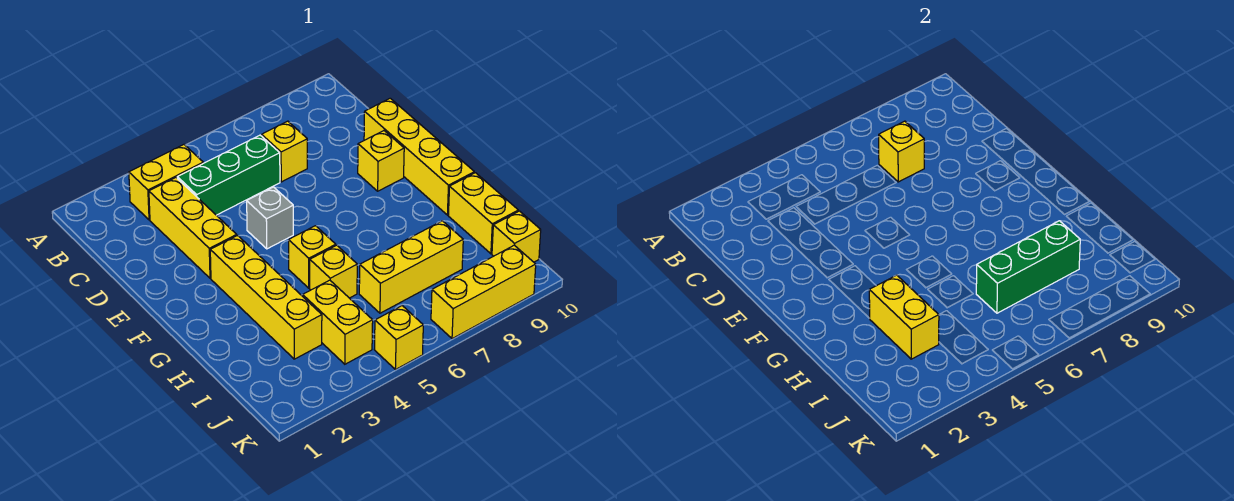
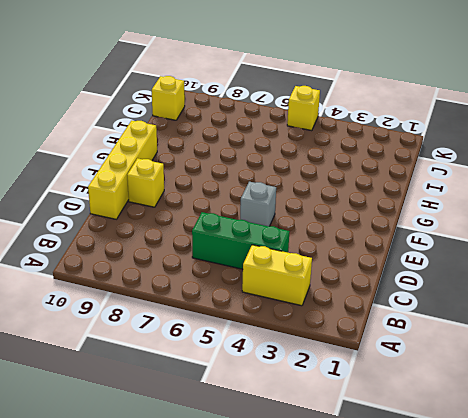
none -> yellow brick C3:E3 level 1
none -> yellow brick C7 level 1
none -> yellow brick F3:I3 level 1

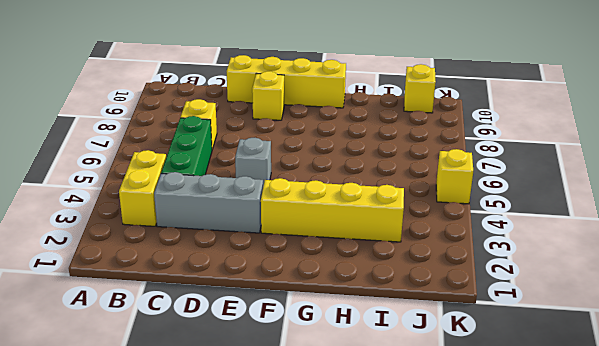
grey brick C3:E3 level 1 -> yellow brick C3:E3 level 1
none -> yellow brick G5 level 1
none -> yellow brick H5 level 1
none -> yellow brick H10:I10 level 1

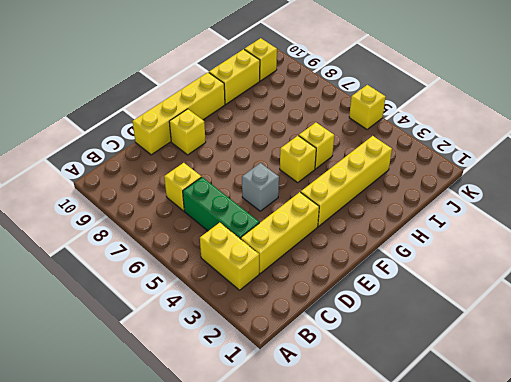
none -> yellow brick I4:J4 level 1
none -> yellow brick I6:I8 level 1
none -> yellow brick K7:K9 level 1

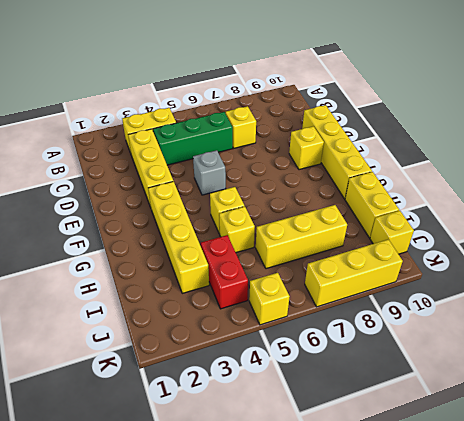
red brick I4:J4 level 1 -> yellow brick I4:J4 level 1
none -> yellow brick C7 level 2
none -> yellow brick H3:I3 level 2
none -> green brick I6:I8 level 2

